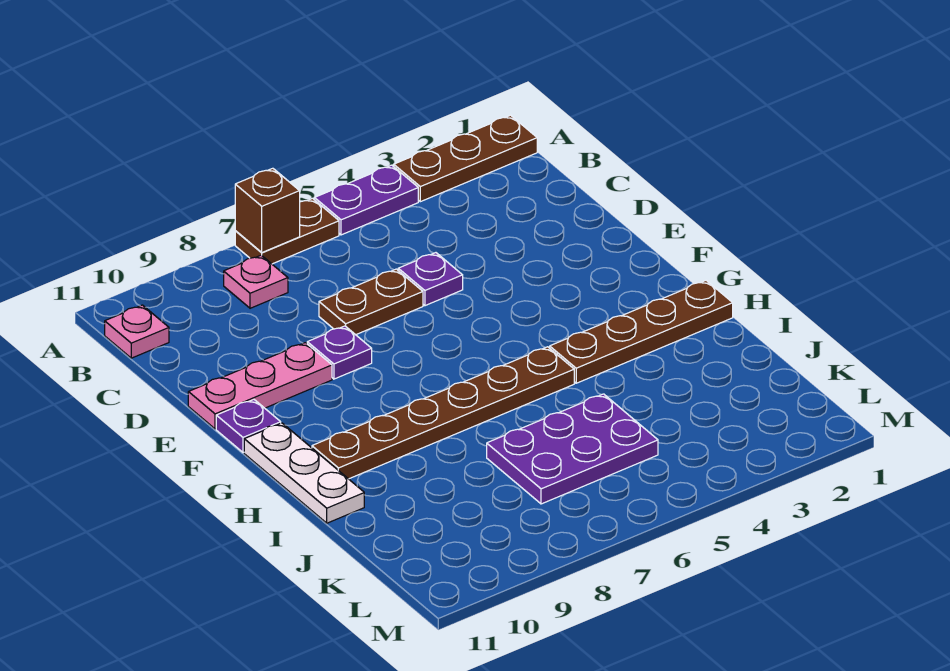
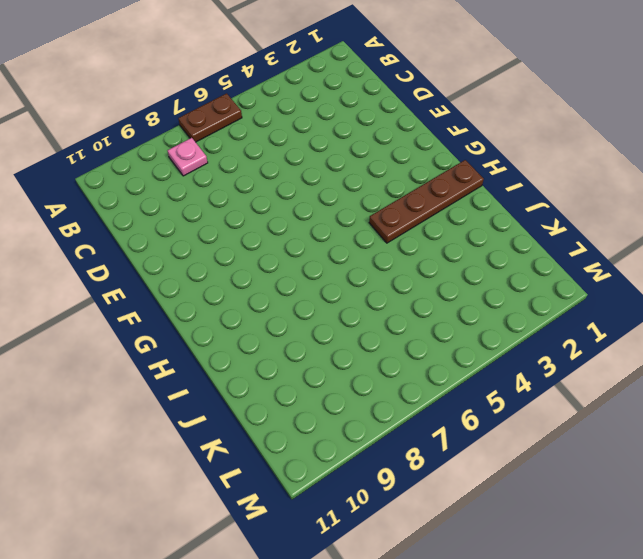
none -> brown plate A1:A3 level 1
none -> purple plate A4:A5 level 1
none -> pink plate B11 level 1

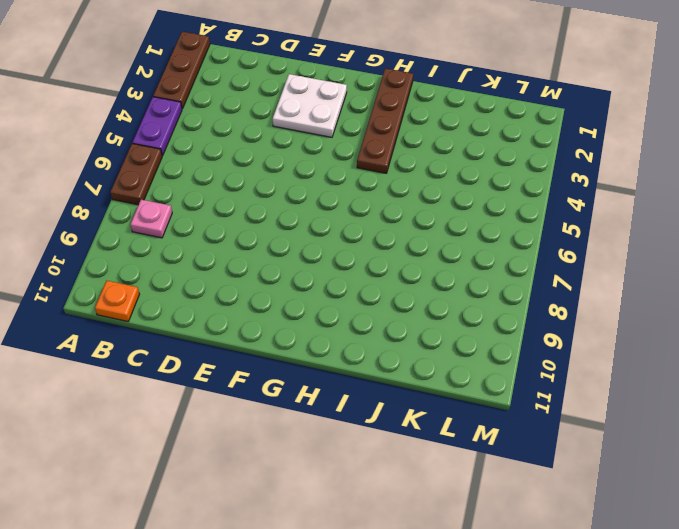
orange plate B11 level 1 -> pink plate B11 level 1
white plate E2:F3 level 1 -> none
none -> purple plate D5 level 1
none -> brown plate D6:D7 level 1
none -> purple plate E8 level 1

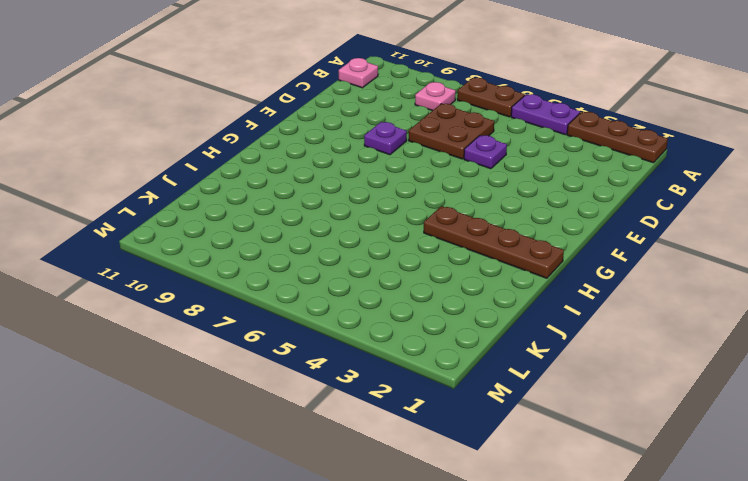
brown plate C6:D7 level 1 -> brown plate D6:D7 level 1
none -> pink plate E9:E11 level 1
none -> purple plate F11 level 1
none -> white plate G11:I11 level 1

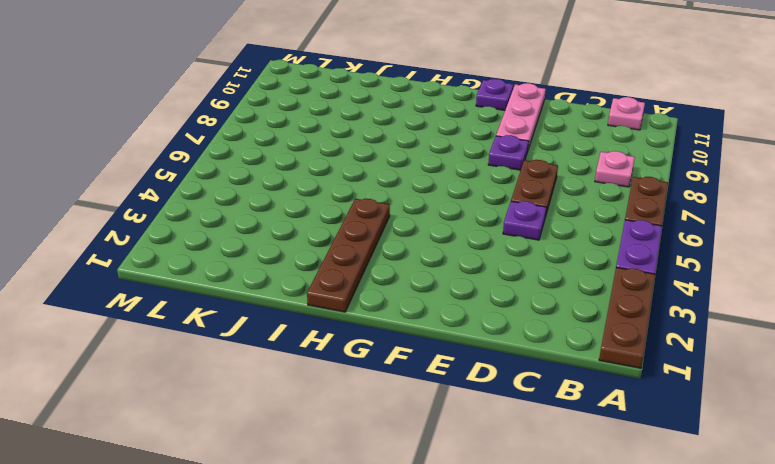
none -> white plate G11:I11 level 1
none -> brown plate H5:H10 level 1
none -> purple plate J5:K7 level 1

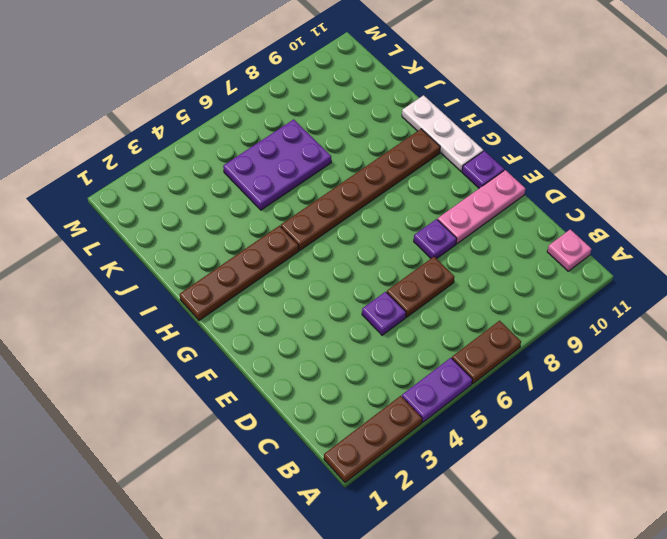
none -> pink plate B8 level 1
none -> brown brick A7 level 2

